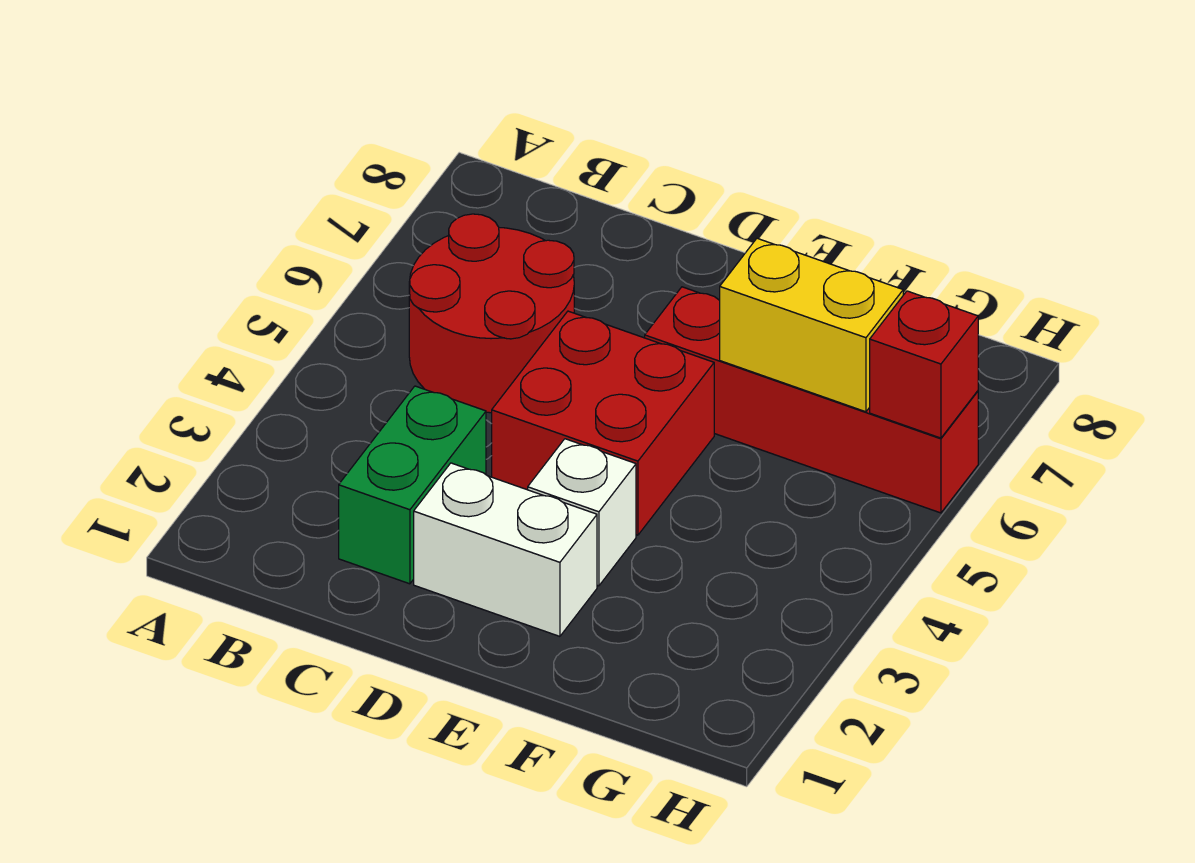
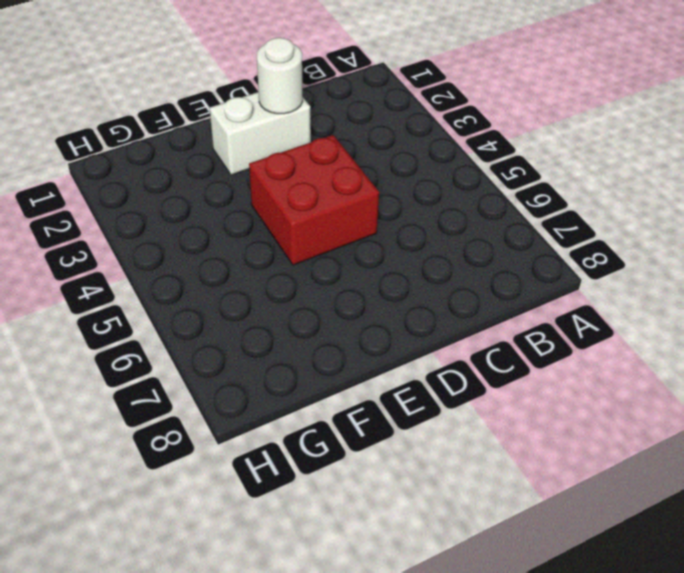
white round brick D2 level 2 -> none
none -> red round brick B5:C6 level 1
none -> green brick C2:C3 level 1

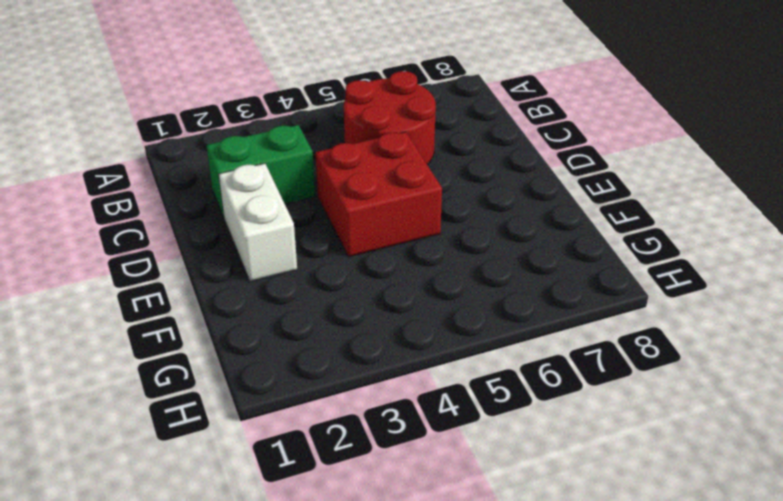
none -> white brick E3 level 1
none -> red brick E6:H6 level 1

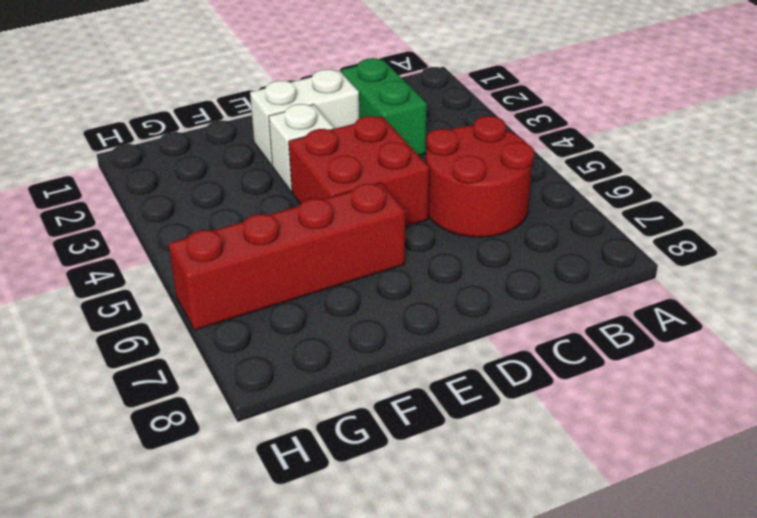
none -> yellow brick F6:G6 level 2
none -> red brick H6 level 2

